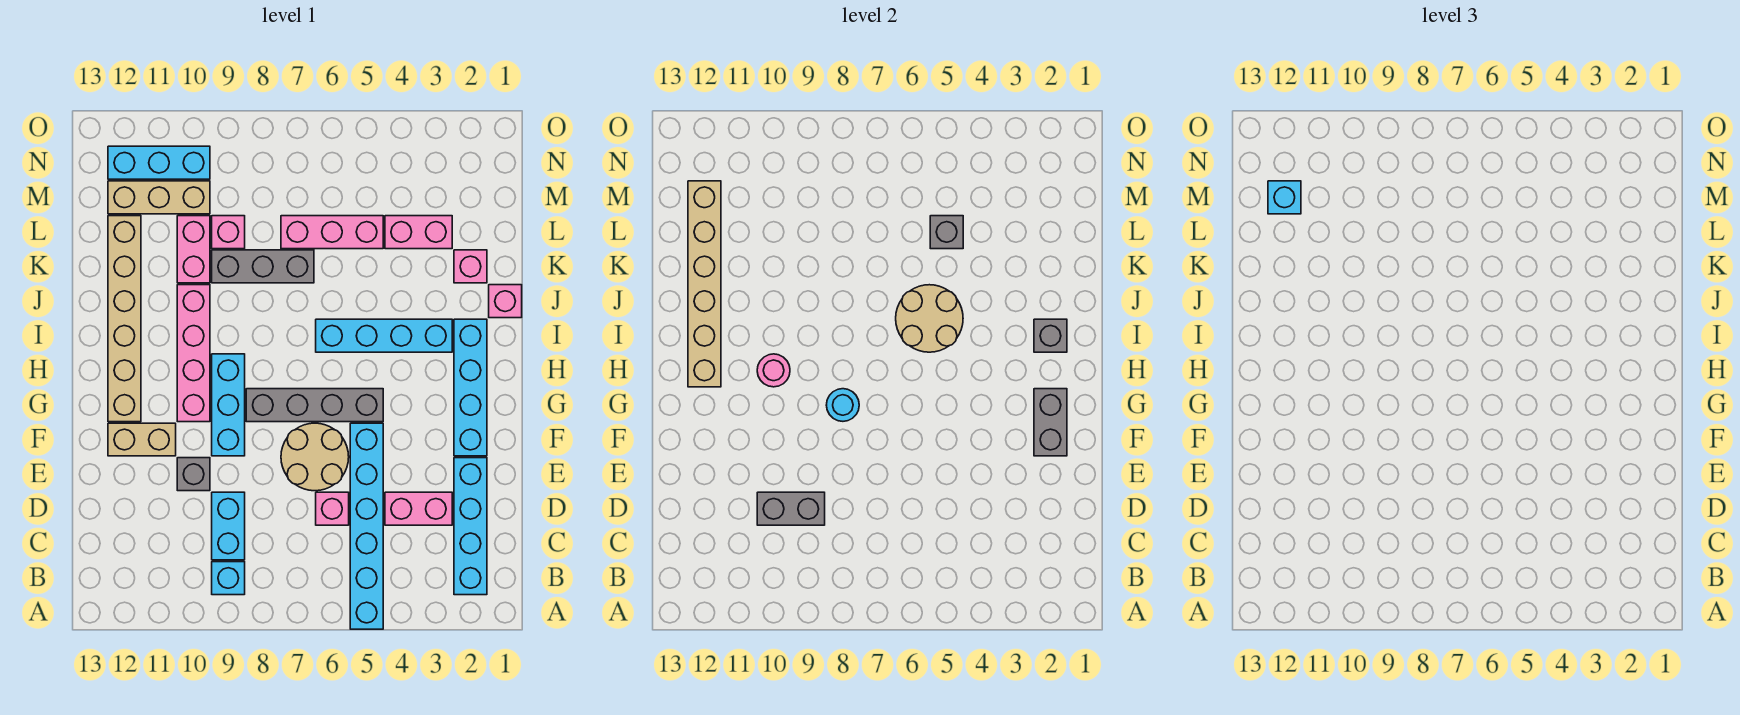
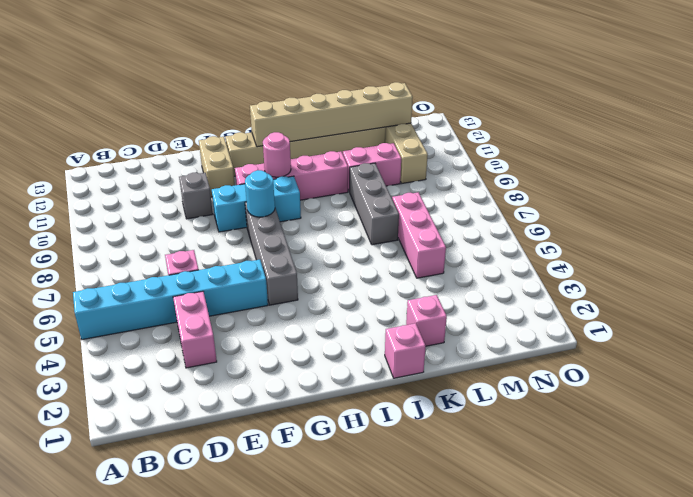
none -> cyan brick B2:E2 level 1
none -> cyan brick B9 level 1
none -> cyan brick C9:D9 level 1
none -> tan round brick E6:F7 level 1

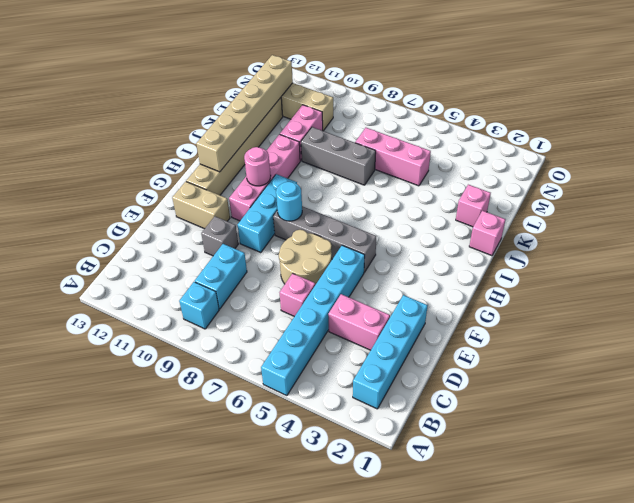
none -> cyan brick F2:I2 level 1
none -> cyan brick I3:I6 level 1
none -> pink brick L3:L4 level 1
none -> pink brick L9 level 1

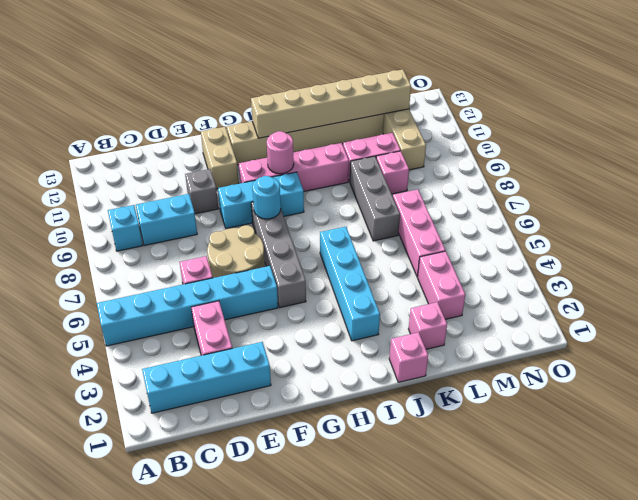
none -> cyan brick F2:I2 level 1
none -> cyan brick N10:N12 level 1
none -> grey brick D9:D10 level 2
none -> grey brick F2:G2 level 2

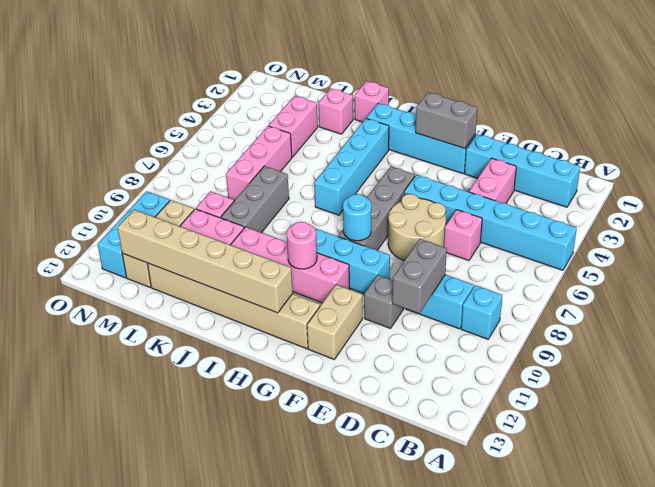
none -> grey brick I2 level 2
none -> tan round brick I5:J6 level 2
none -> grey brick L5 level 2
none -> cyan brick M12 level 3

